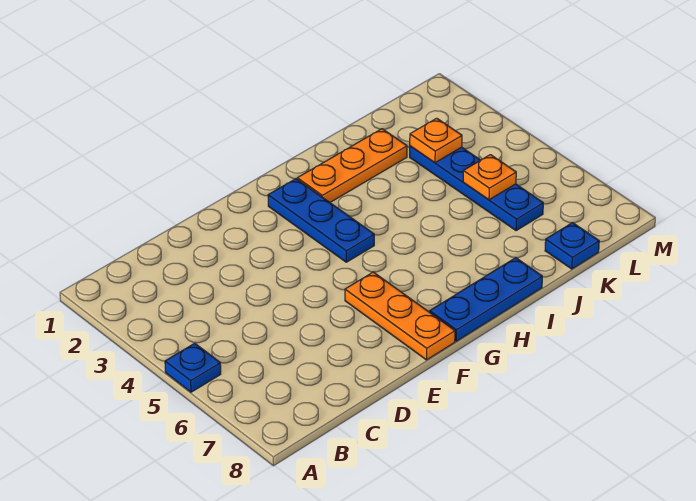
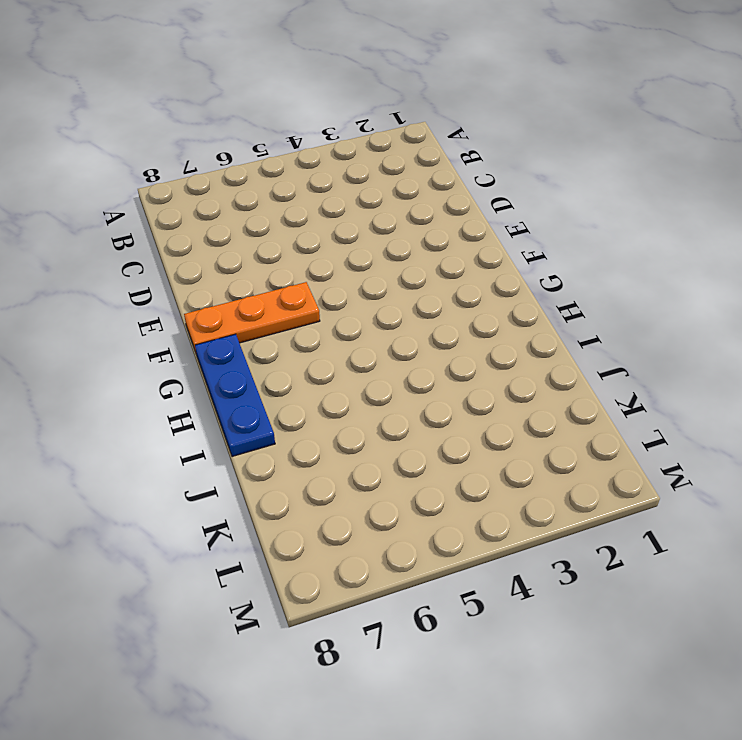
none -> blue plate A5 level 1
none -> blue plate G2:G4 level 1

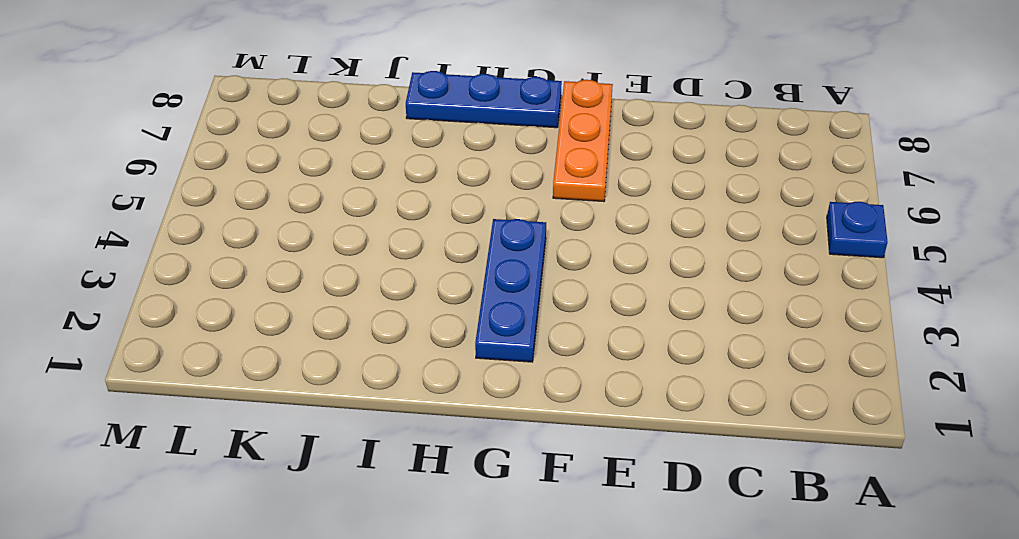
none -> orange plate H2:J2 level 1
none -> blue plate K3:K6 level 1

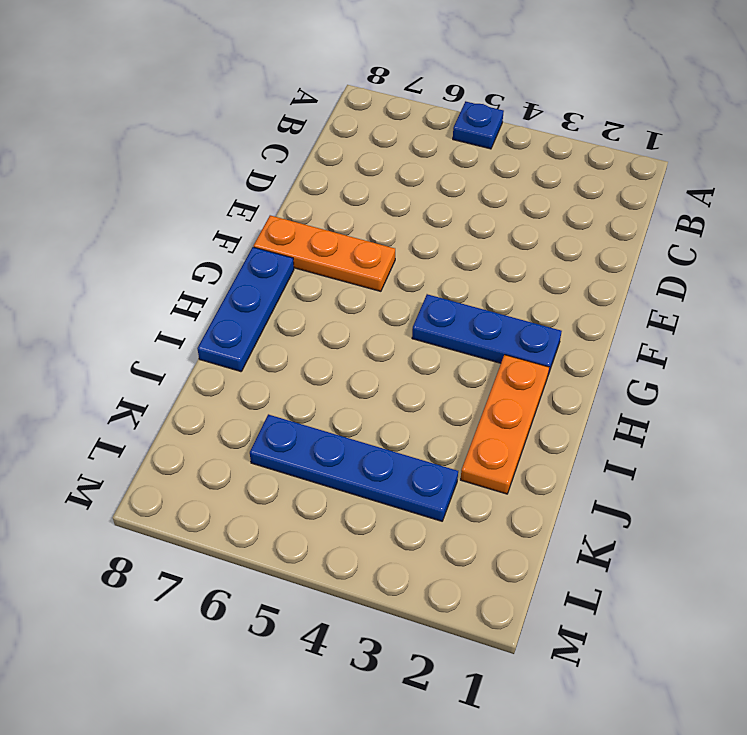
none -> blue plate K8 level 1
none -> orange plate K3 level 2

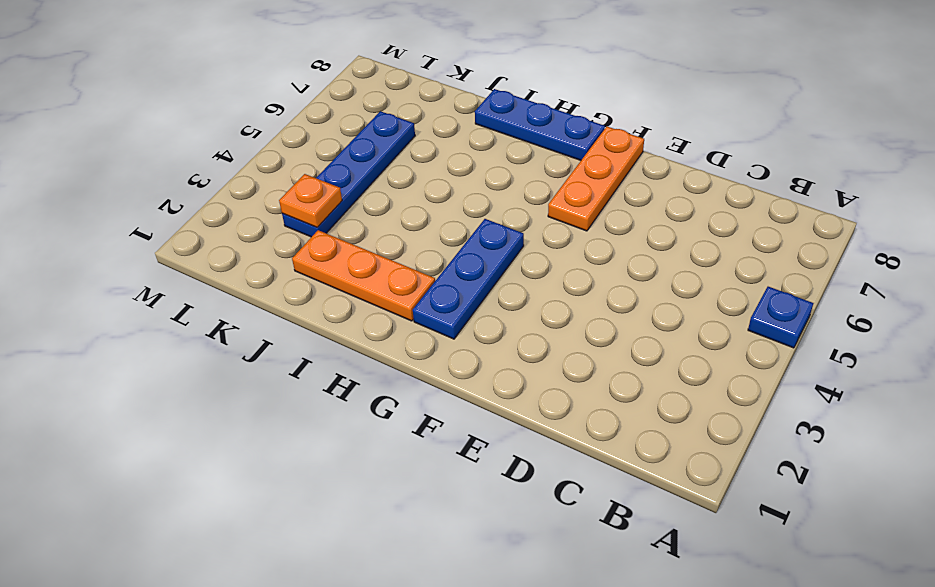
none -> blue plate K8 level 1
none -> orange plate K5 level 2

